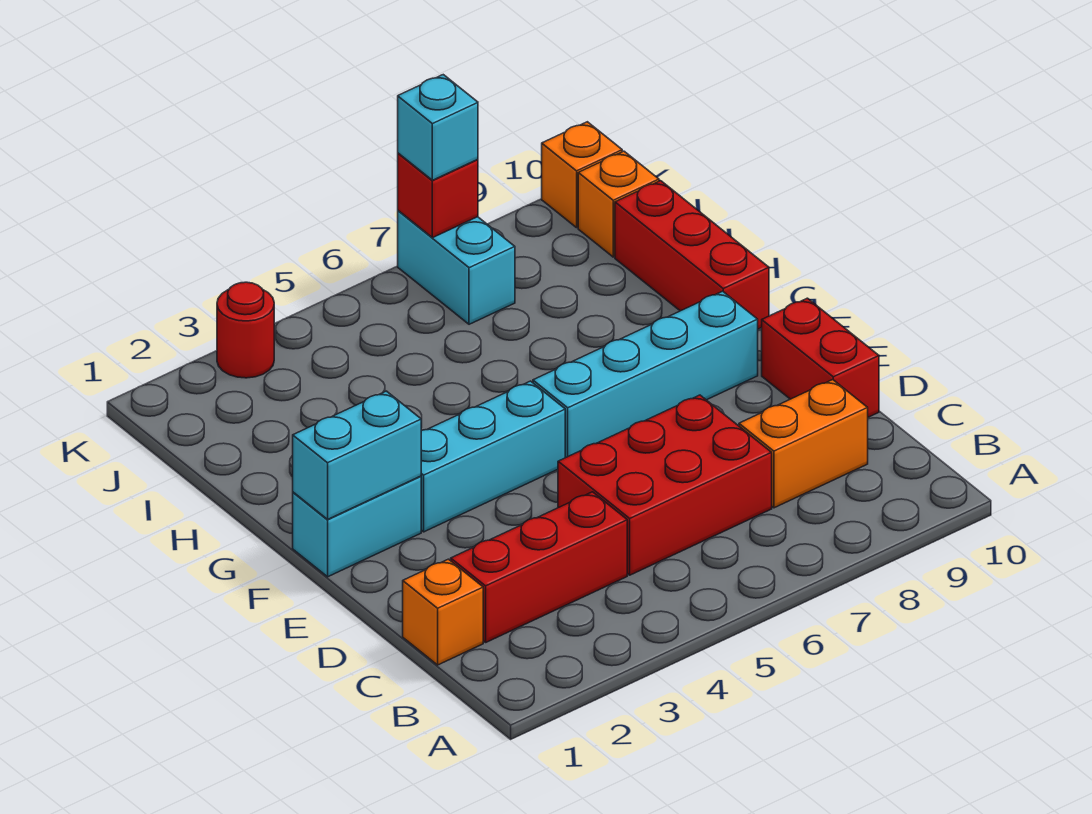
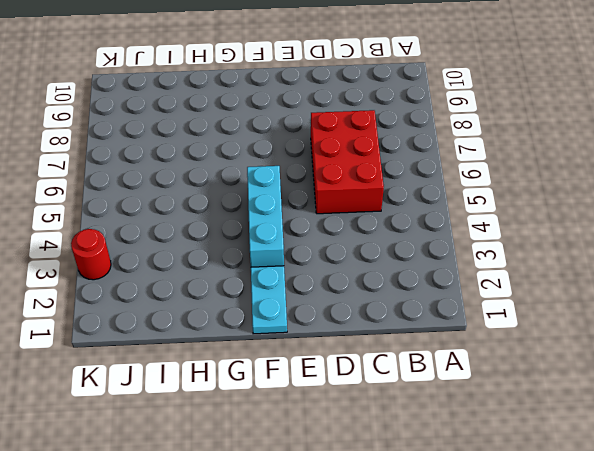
cyan plate F1:F2 level 1 -> cyan brick F1:F2 level 1
none -> orange brick C1 level 1
none -> red brick C2:C4 level 1
none -> orange brick C8:C9 level 1

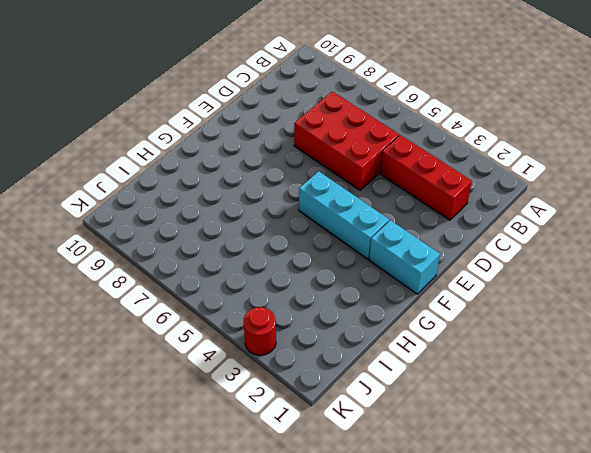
none -> orange brick C1 level 1
none -> orange brick C8:C9 level 1
none -> red brick D10:E10 level 1

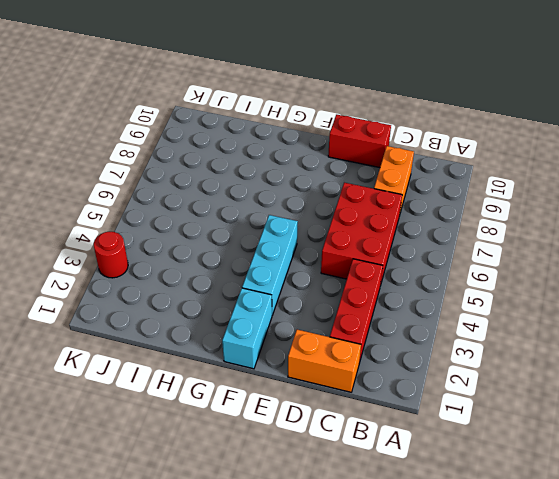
orange brick C1:D1 level 1 -> orange brick C1 level 1
none -> cyan brick F6:F9 level 1
none -> red brick G10:I10 level 1
none -> cyan brick J7:K7 level 1

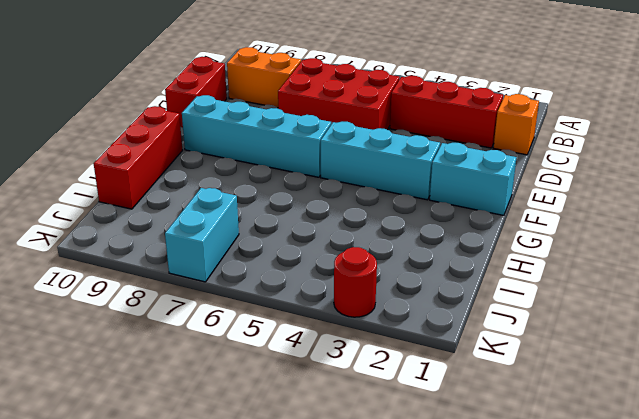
none -> orange brick J10 level 1
none -> orange brick K10 level 1
none -> cyan brick F1:F2 level 2

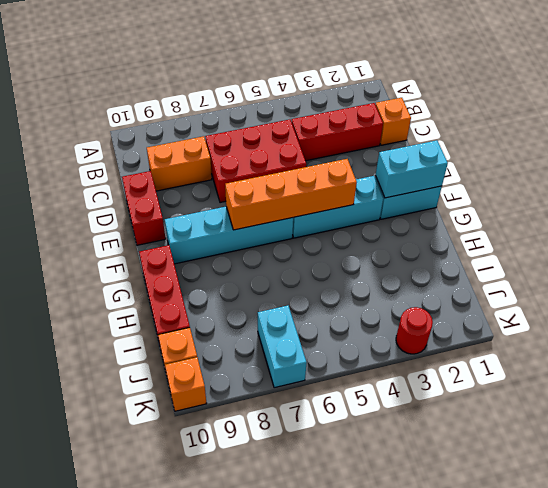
orange brick F4:F7 level 2 -> none
none -> red brick K7 level 2
none -> cyan brick K7 level 3

